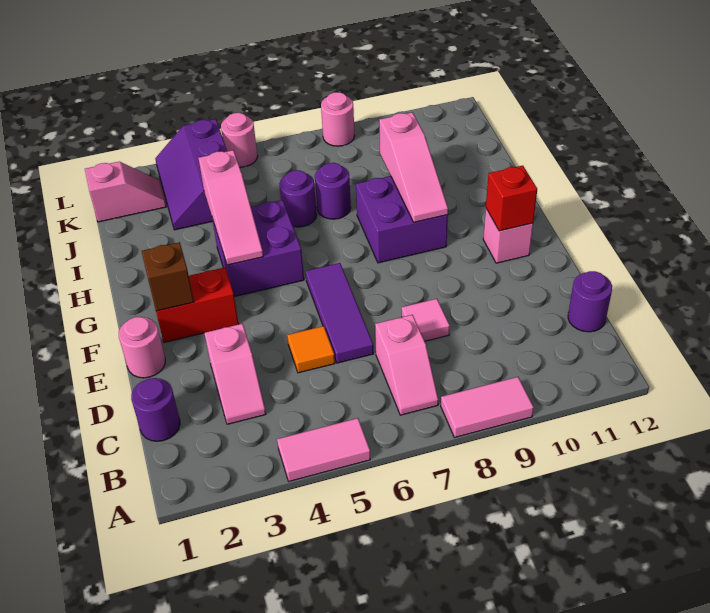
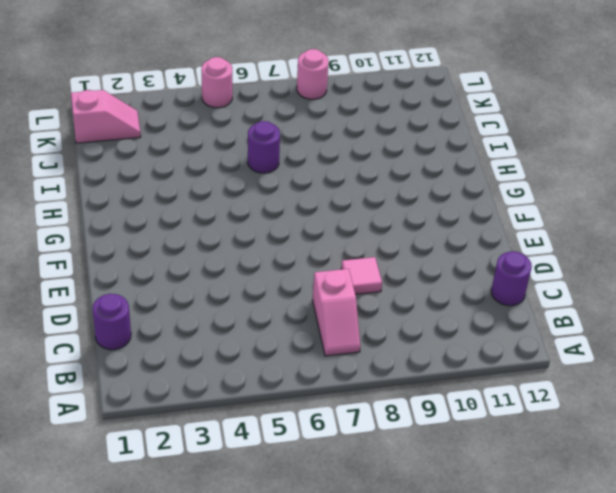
none -> pink tile A4:A5 level 1
none -> pink tile A8:A9 level 1
none -> pink slope C3:D3 level 1 top D

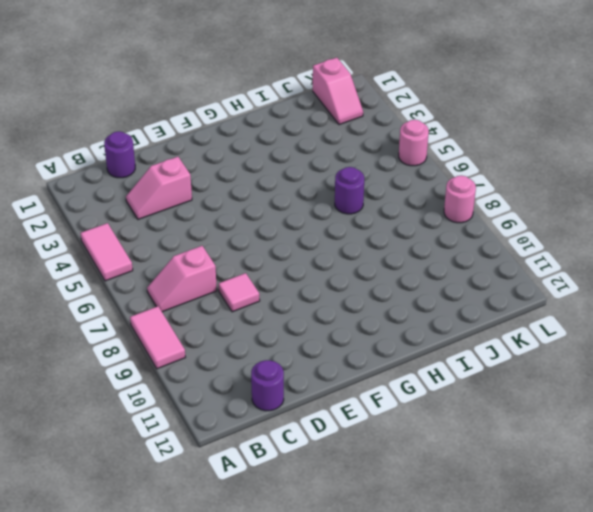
none -> orange tile D5 level 1
none -> purple tile D6:F6 level 1
none -> pink round brick E1 level 1

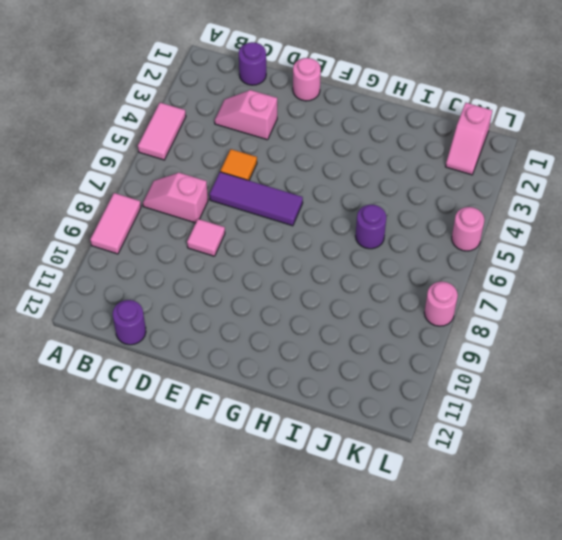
none -> red brick F2:F3 level 1
none -> pink brick F11 level 1
none -> purple brick G4:H5 level 1

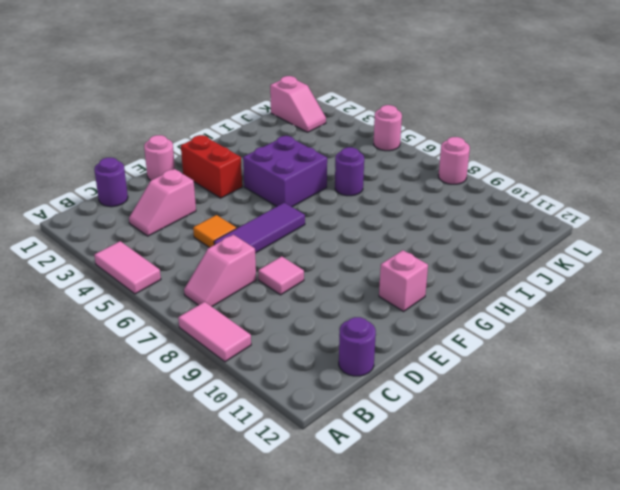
none -> purple brick G8:H9 level 1
none -> purple round brick I7 level 1
none -> purple slope J3:L4 level 1 top 4

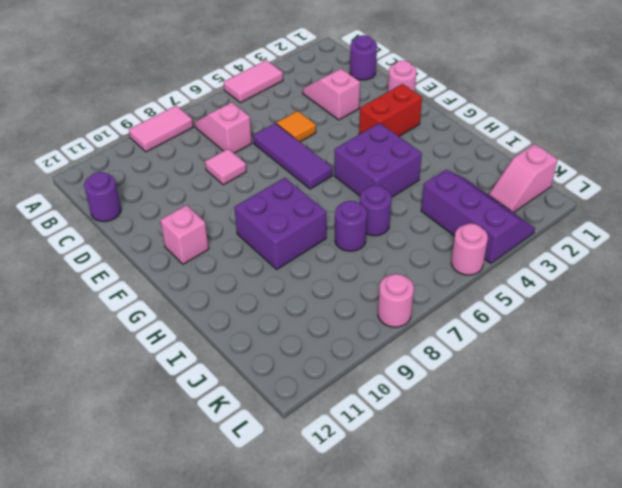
none -> brown brick F2 level 2
none -> red brick F11 level 2
none -> pink slope G4:I4 level 2 top I

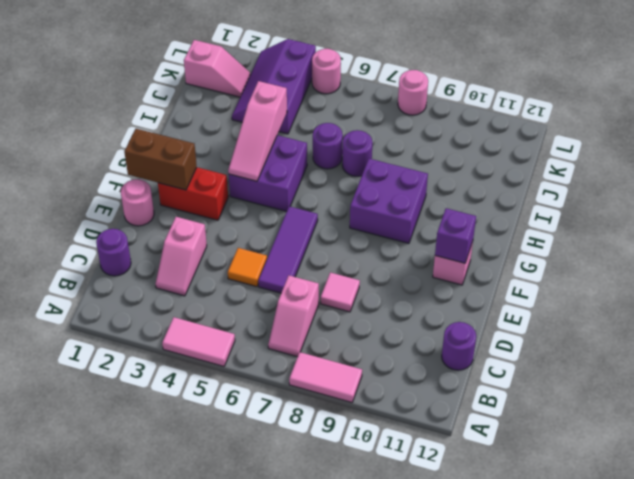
brown brick F1:F2 level 2 -> brown brick F2 level 2
purple brick F11 level 2 -> red brick F11 level 2
none -> pink slope G9:I9 level 2 top I

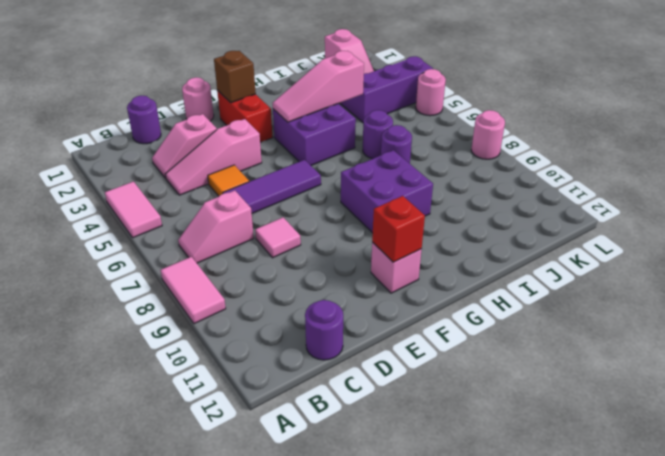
pink slope C4:E4 level 1 top E -> pink slope G9:I9 level 2 top I

